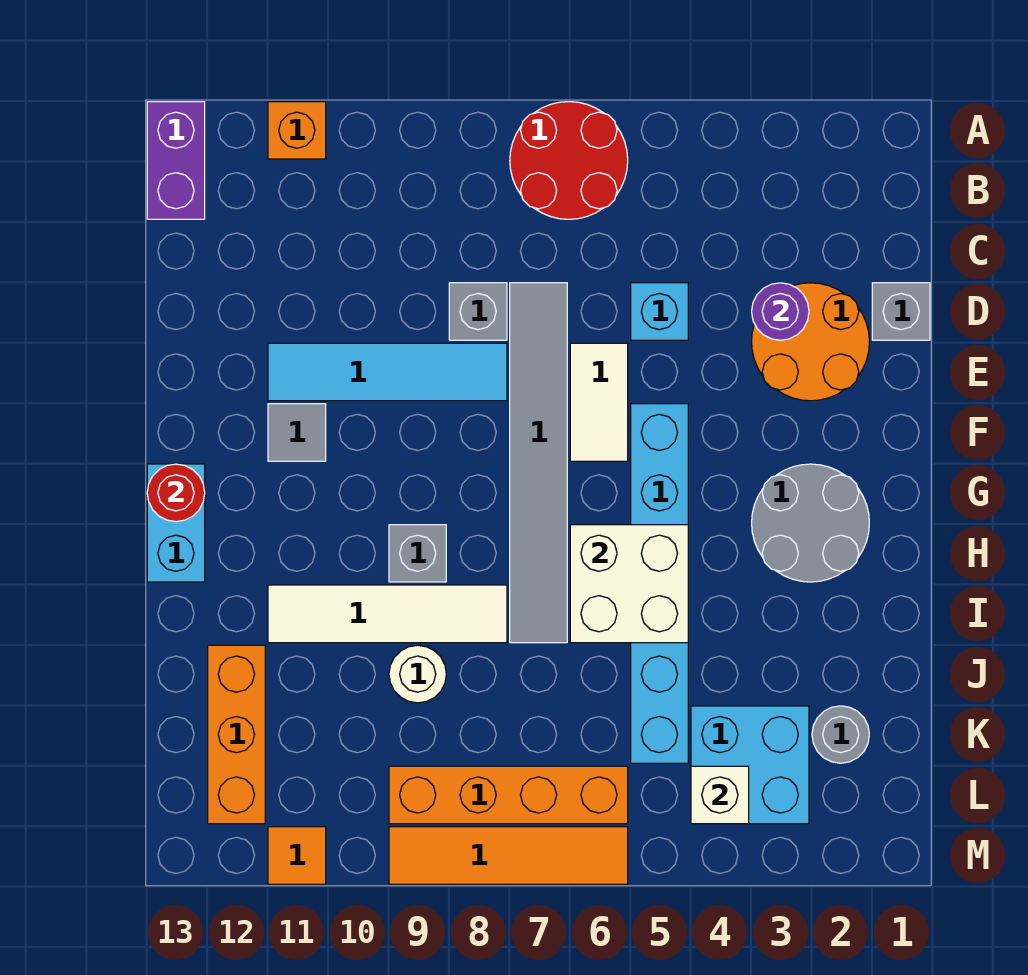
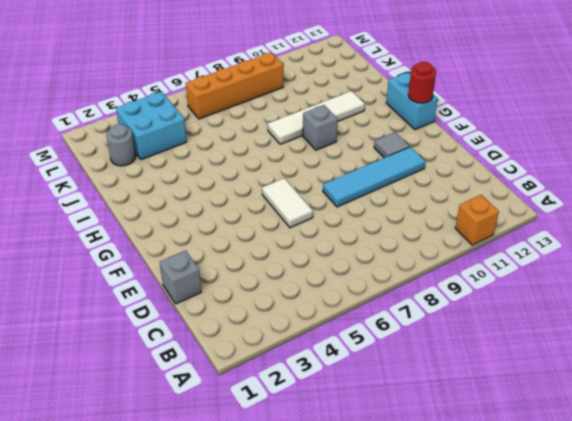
none -> red round brick A6:B7 level 1
none -> purple brick A13:B13 level 1
none -> orange round brick D2:E3 level 1

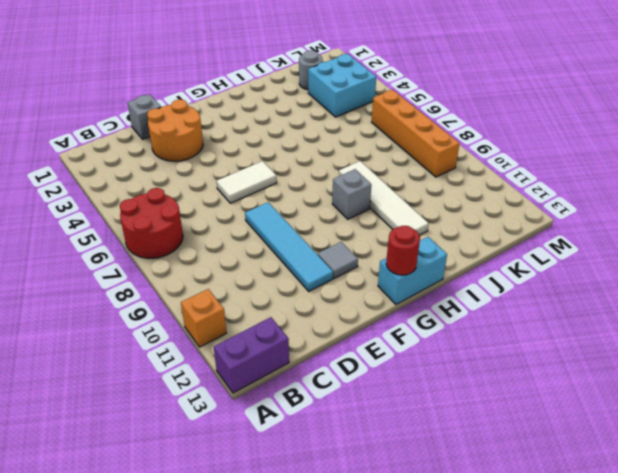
none -> cyan brick D5 level 1
none -> grey tile D7:I7 level 1
none -> grey brick D8 level 1

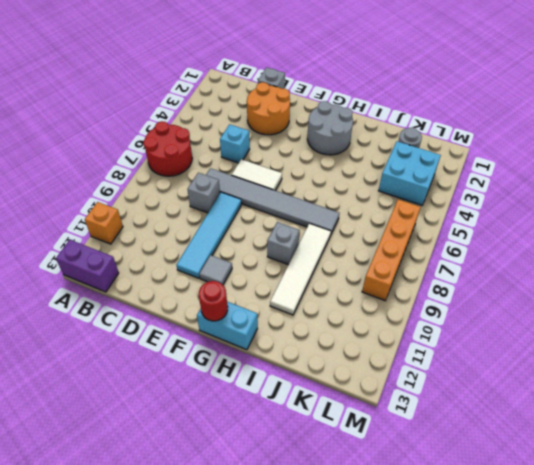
none -> cyan brick F5:K5 level 1
none -> white round brick J9 level 1
none -> orange brick J12:L12 level 1

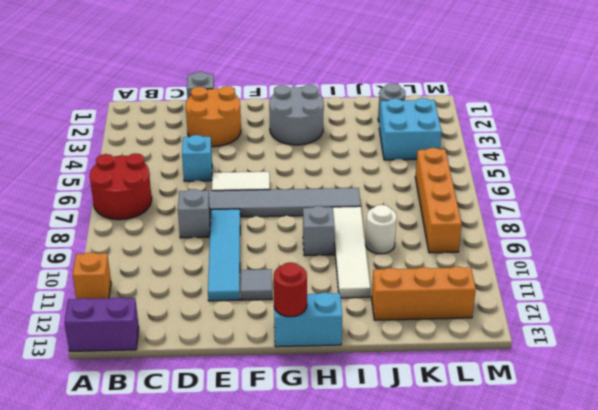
none -> cyan brick F5:K5 level 1
none -> orange tile M6:M9 level 1
none -> orange tile M11 level 1

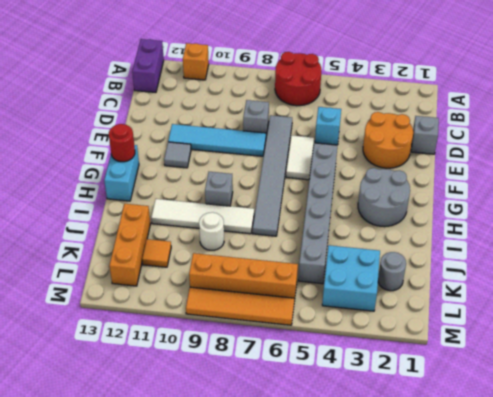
grey brick F5:K5 level 1 -> cyan brick F5:K5 level 1
orange tile K11 level 1 -> orange tile M11 level 1
none -> purple round brick D3 level 2
none -> white brick H5:I6 level 2
none -> white brick L4 level 2

